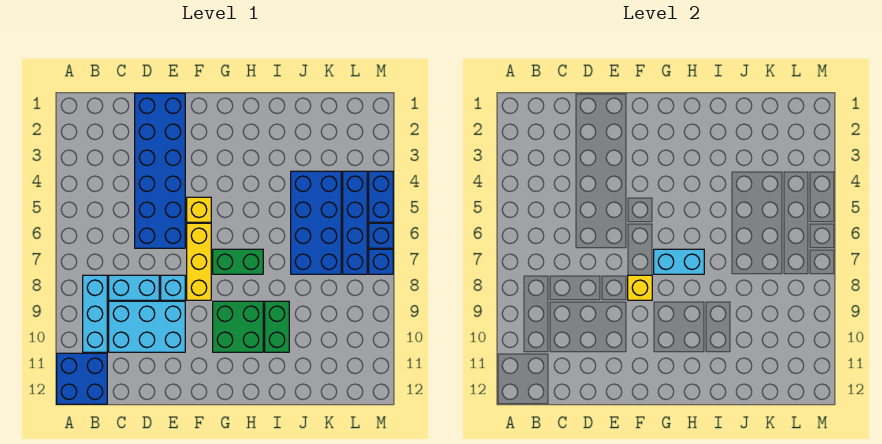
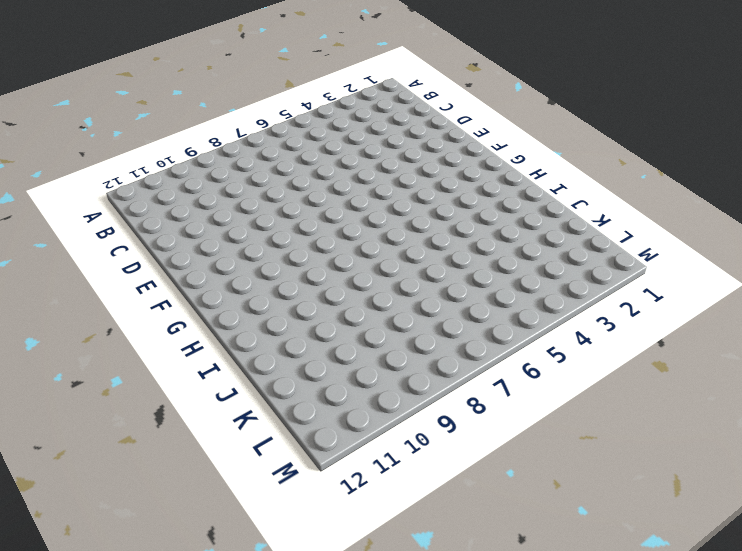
none -> blue brick A11:B12 level 1
none -> cyan brick B8:B10 level 1
none -> cyan brick C8:D8 level 1

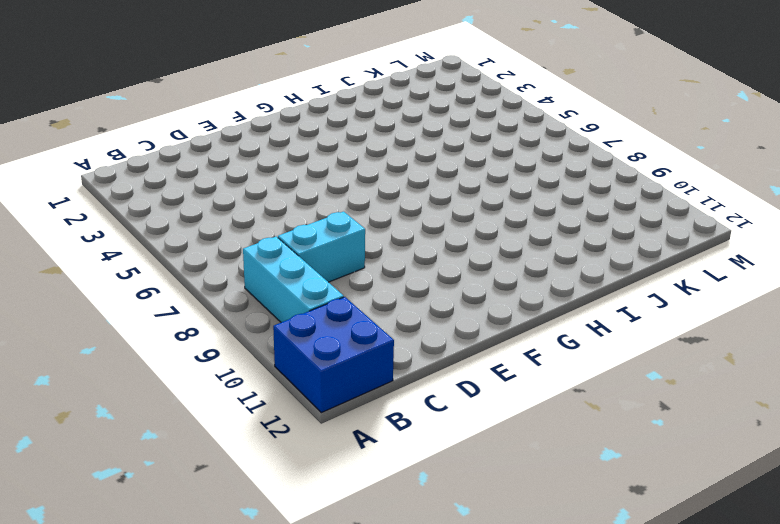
none -> cyan brick C9:E10 level 1
none -> blue brick D1:E6 level 1
none -> cyan brick E8 level 1

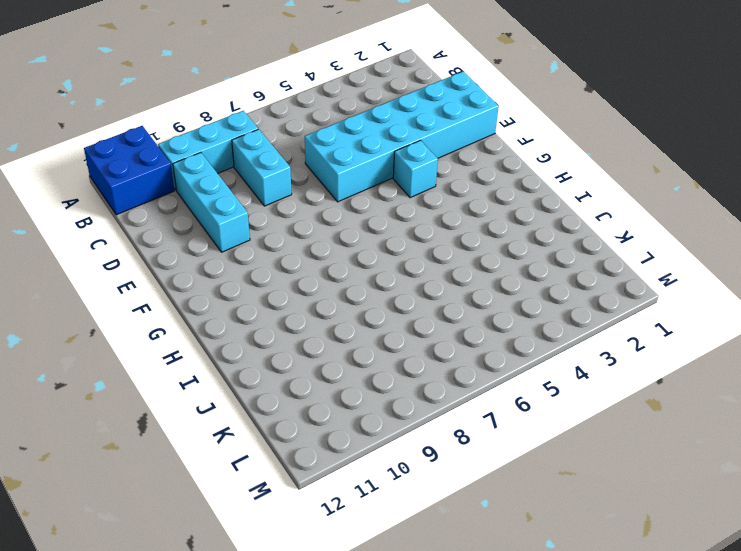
cyan brick C10:E10 level 1 -> cyan brick C9:E10 level 1
cyan brick D1:E6 level 1 -> blue brick D1:E6 level 1
cyan brick F4 level 1 -> cyan brick E8 level 1
none -> yellow brick F5 level 1
none -> yellow brick F6:F8 level 1
none -> green brick G7:H7 level 1

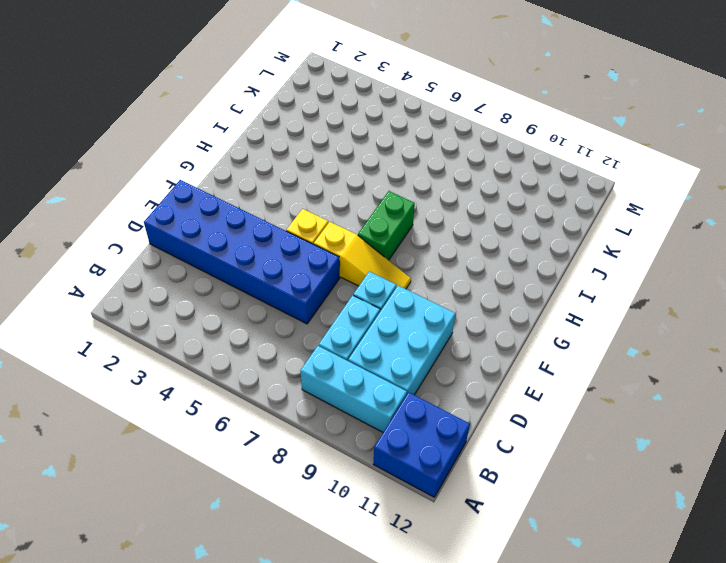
yellow slope F6:F8 level 1 top 6 -> yellow brick F6:F8 level 1
none -> green brick G9:H10 level 1
none -> green brick I9:I10 level 1
none -> blue brick J4:K7 level 1

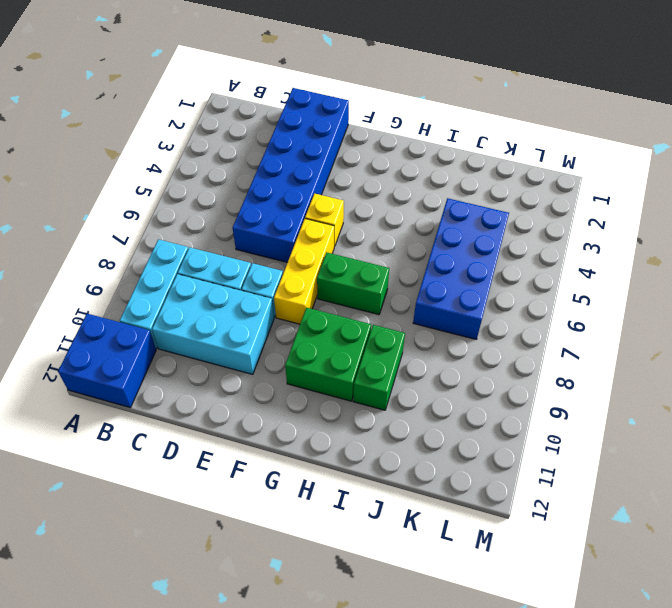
none -> blue brick L4:L7 level 1
none -> blue brick M4:M5 level 1
none -> blue brick M6 level 1

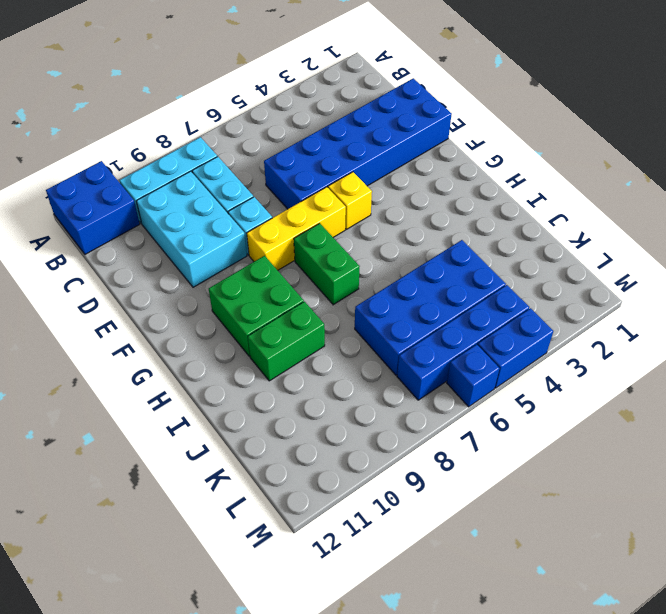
none -> blue brick M7 level 1
none -> yellow brick F8 level 2
none -> cyan brick G7:H7 level 2

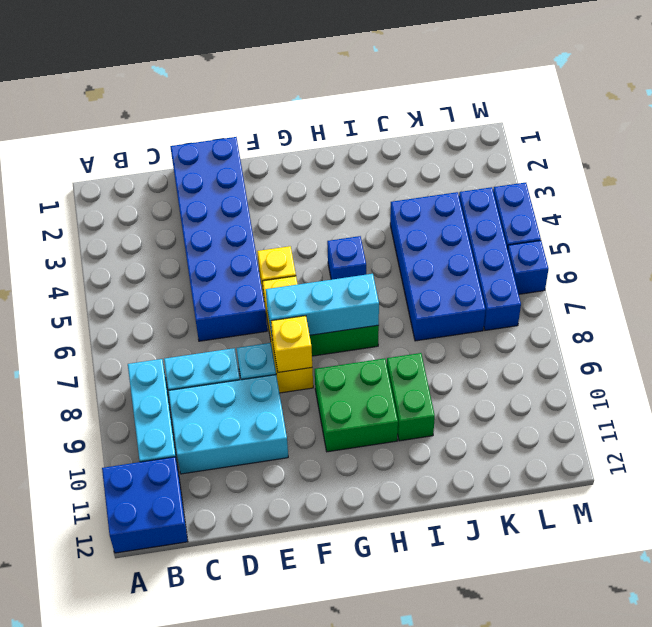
cyan brick F7:H7 level 2 -> cyan brick G7:H7 level 2
blue brick H5 level 1 -> blue brick M7 level 1

